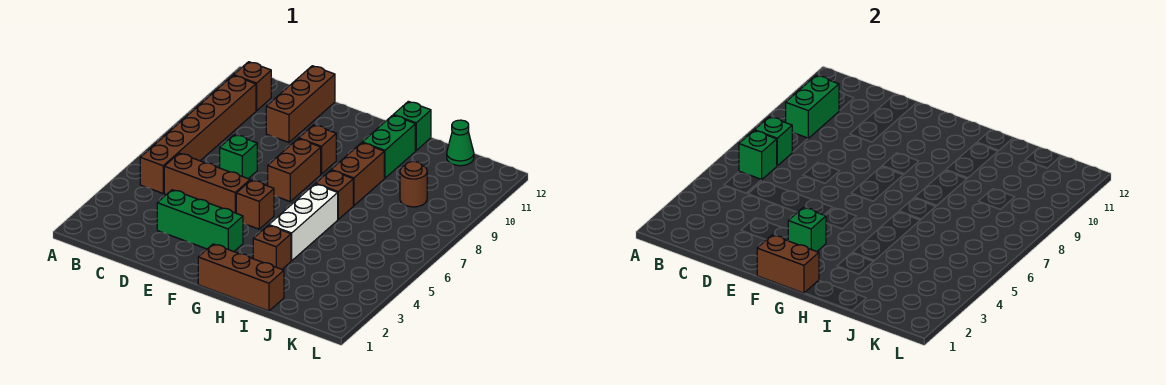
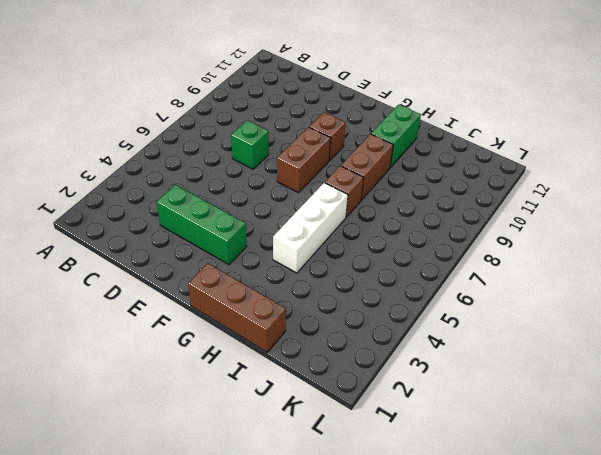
none -> brown brick B5:B10 level 1
none -> brown brick B11 level 1
none -> brown brick C5:E5 level 1

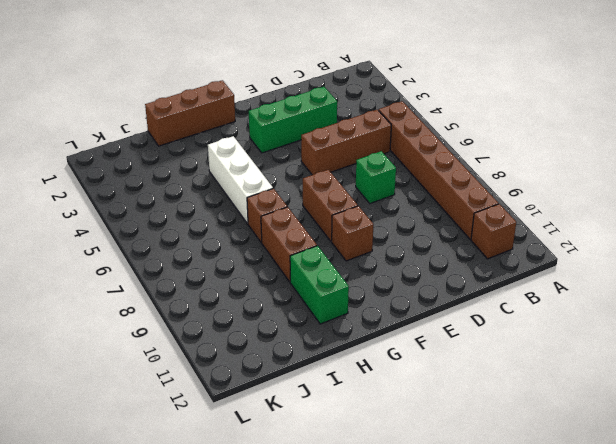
none -> brown brick D10:D12 level 1
none -> brown brick F5 level 1
none -> brown brick H3 level 1

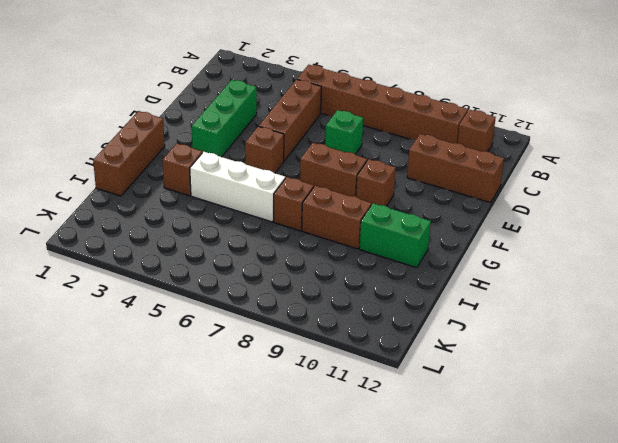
none -> green brick H12 level 1
none -> brown round brick J9 level 1
none -> green cone J12 level 1

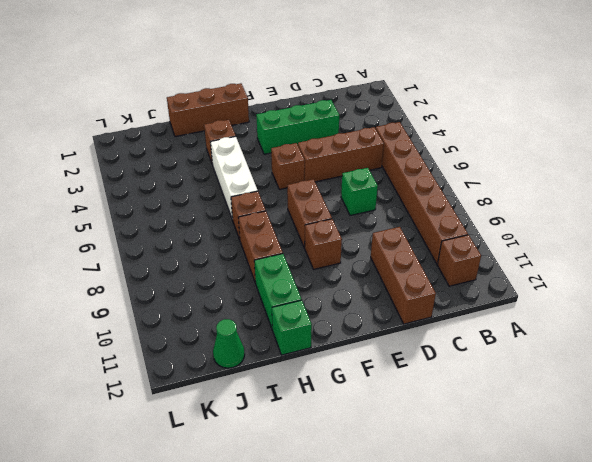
none -> brown round brick J9 level 1
none -> green brick B6 level 2
none -> green brick B7 level 2

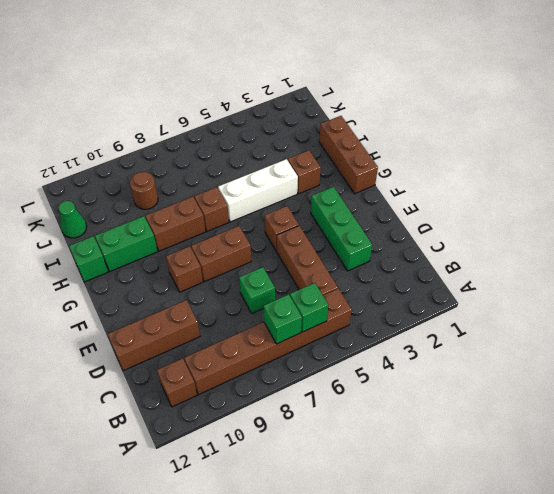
none -> green brick B9:B10 level 2
none -> brown brick F1:G1 level 2
none -> green brick F3 level 2

